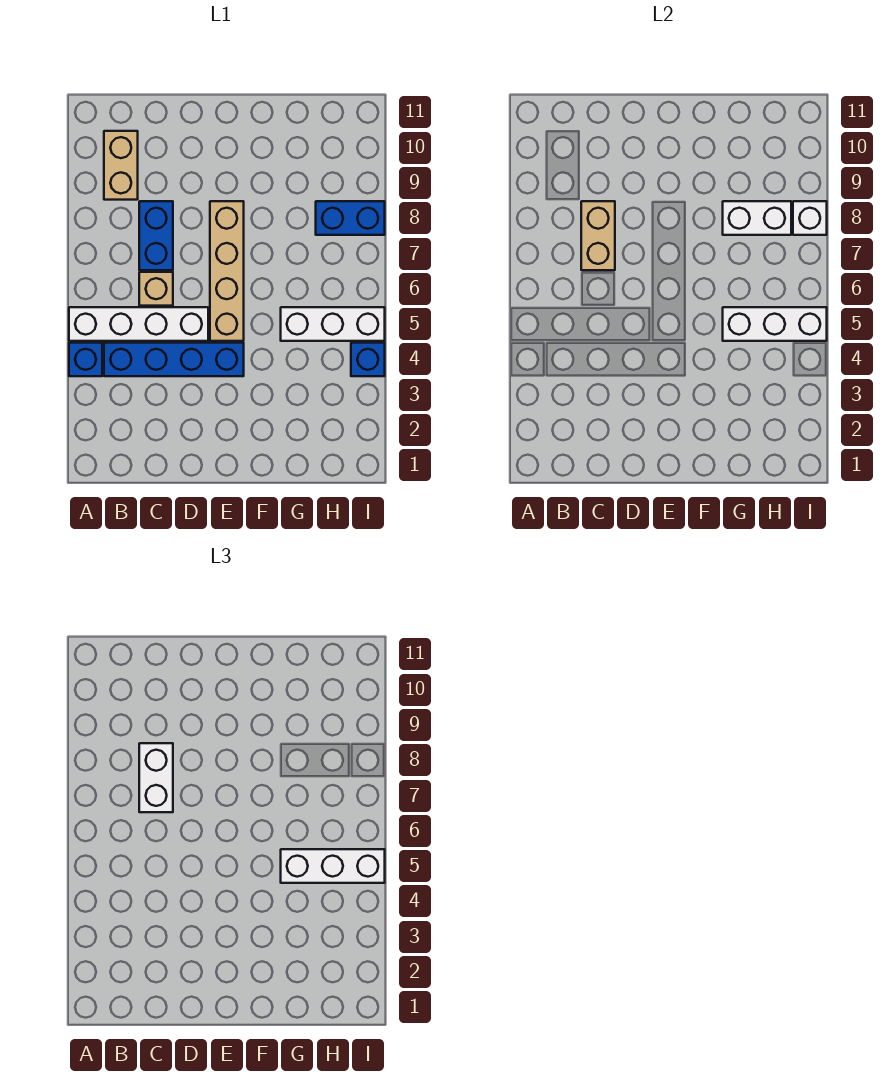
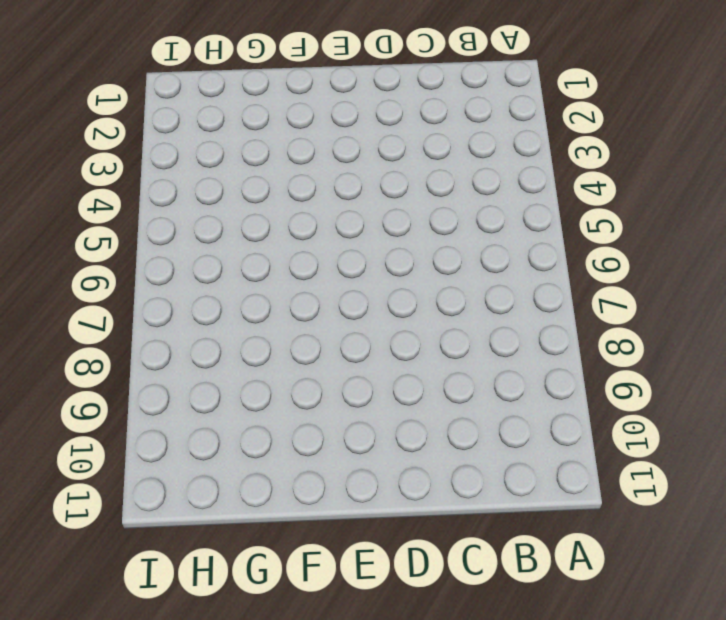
none -> blue brick A4 level 1
none -> white brick A5:D5 level 1
none -> blue brick B4:E4 level 1

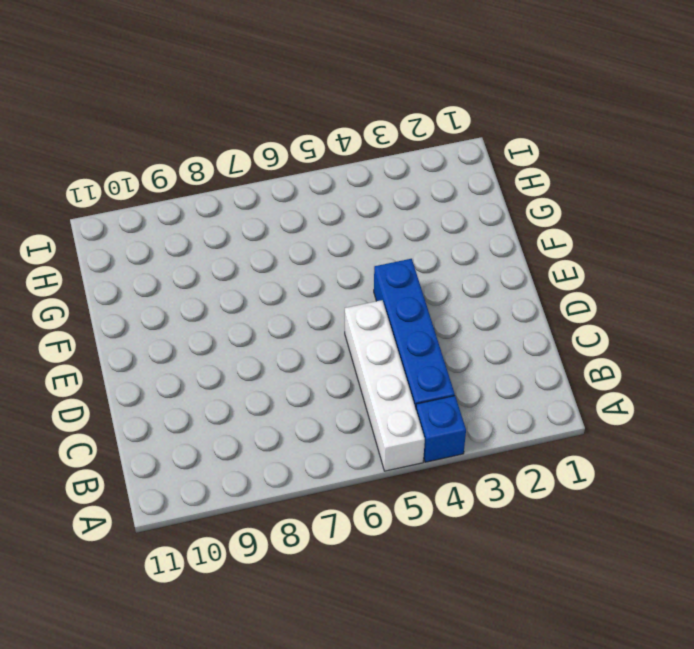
none -> tan brick B9:B10 level 1
none -> tan brick C6 level 1
none -> blue brick C7:C8 level 1

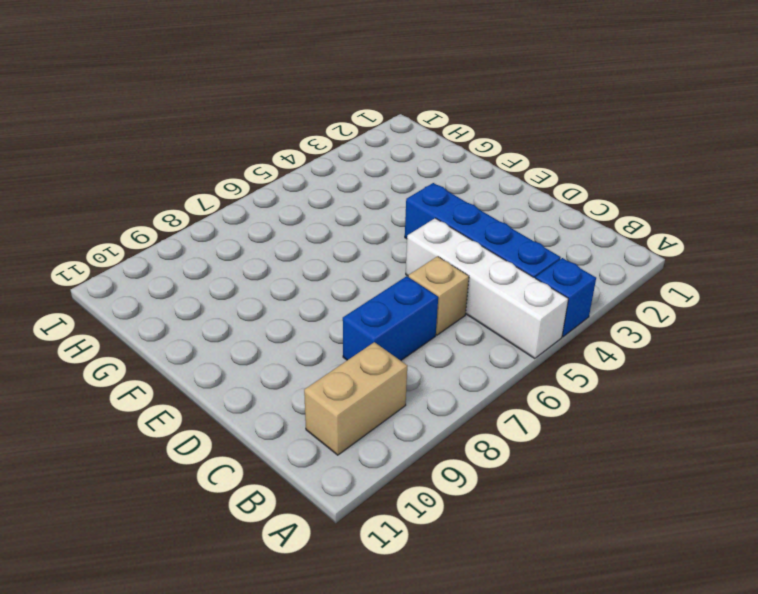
none -> tan brick E5:E8 level 1
none -> white brick G5:I5 level 1
none -> blue brick H8:I8 level 1

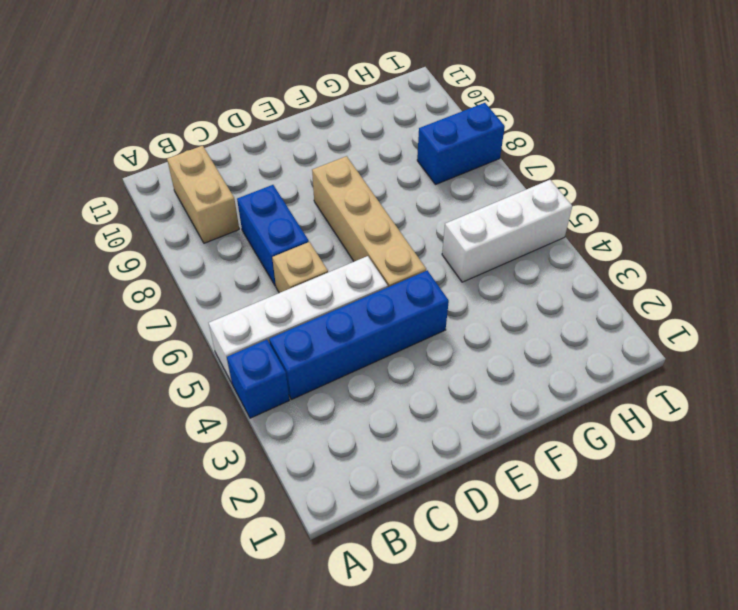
none -> blue brick I4 level 1
none -> tan brick C7:C8 level 2
none -> white brick G5:I5 level 2

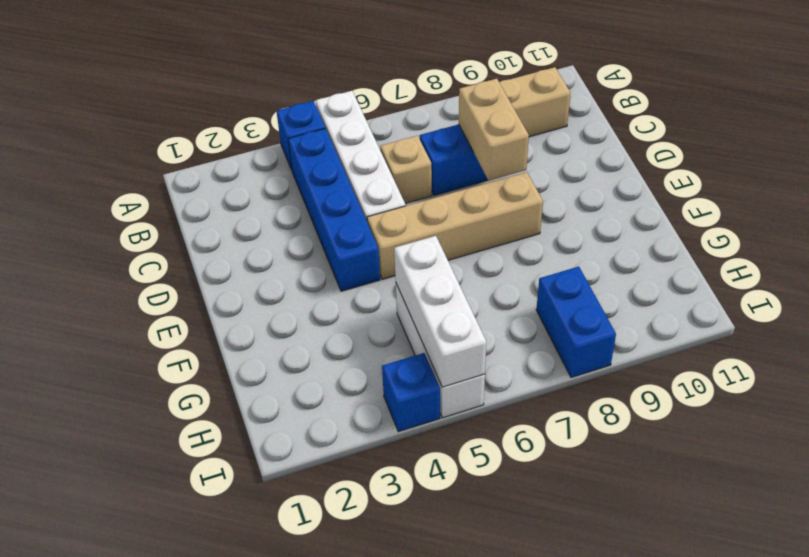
tan brick C8:D8 level 2 -> tan brick C7:C8 level 2
none -> white brick G8:H8 level 2
none -> white brick I8 level 2
none -> white brick C7:C8 level 3

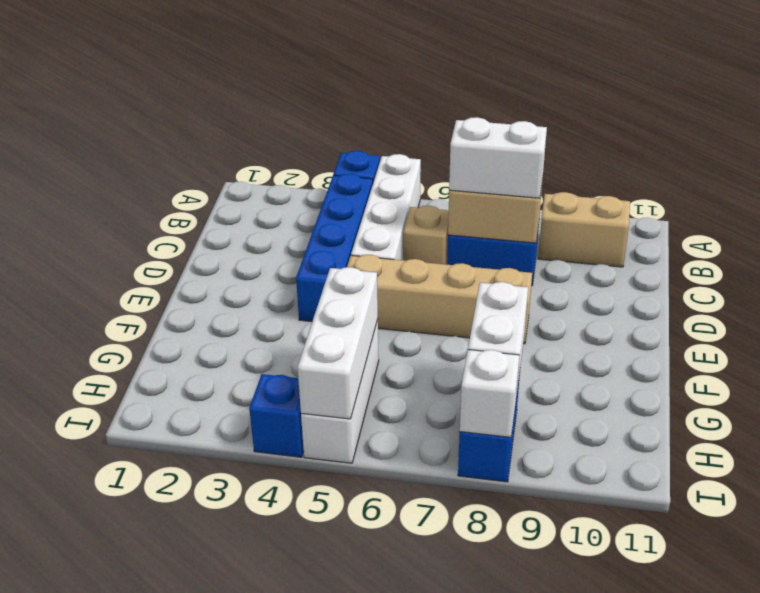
none -> white brick G5:I5 level 3

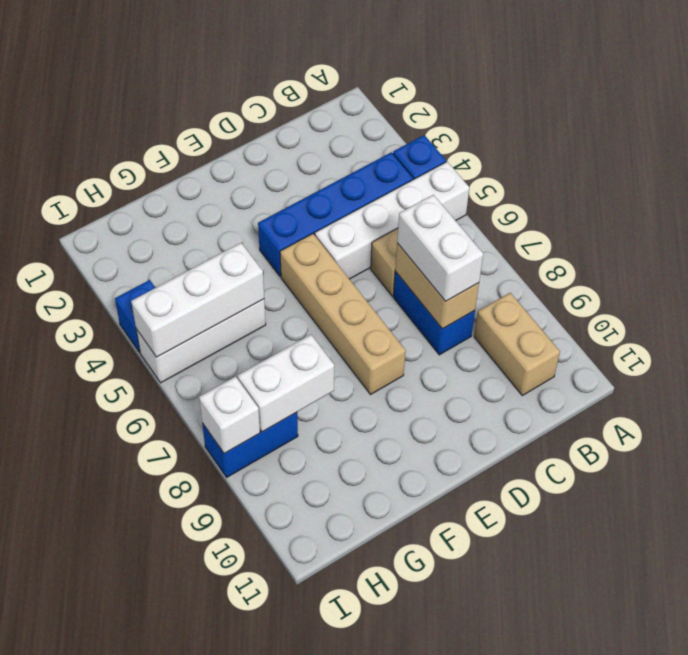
none -> white brick G5:I5 level 3

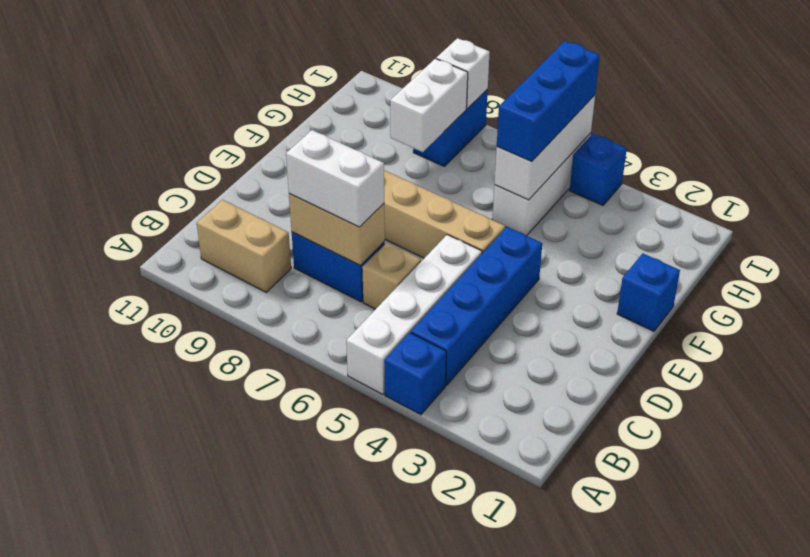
blue brick F1 level 1 -> none
blue brick G5:I5 level 3 -> white brick G5:I5 level 3

